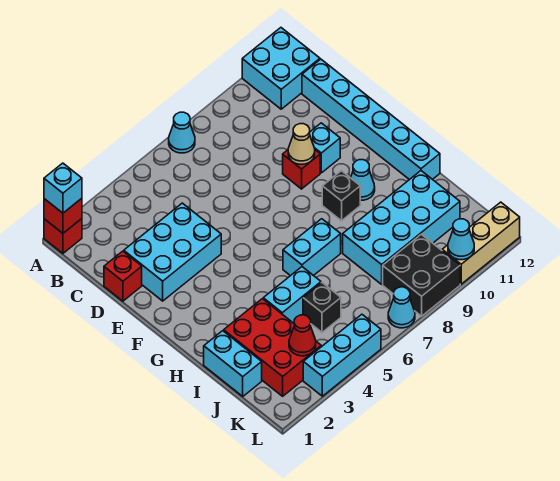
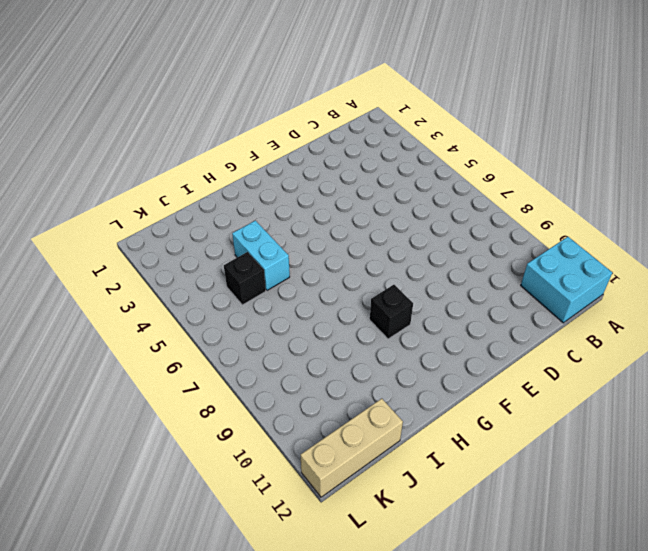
tan brick J12:L12 level 1 -> tan brick L10:L12 level 1
none -> red brick A1 level 1
none -> cyan cone A7 level 1
none -> cyan brick C12:H12 level 1

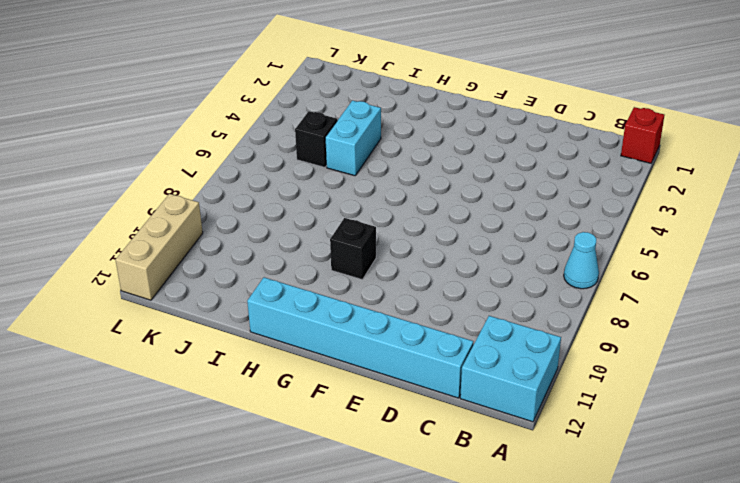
none -> red brick D1 level 1
none -> cyan brick D2:E4 level 1
none -> red brick E9 level 1

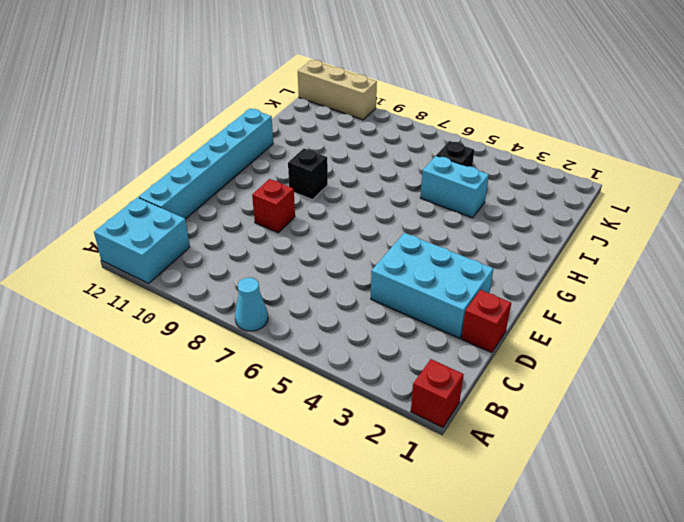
none -> cyan brick E10 level 1
none -> cyan cone G10 level 1
none -> cyan brick H6:H7 level 1

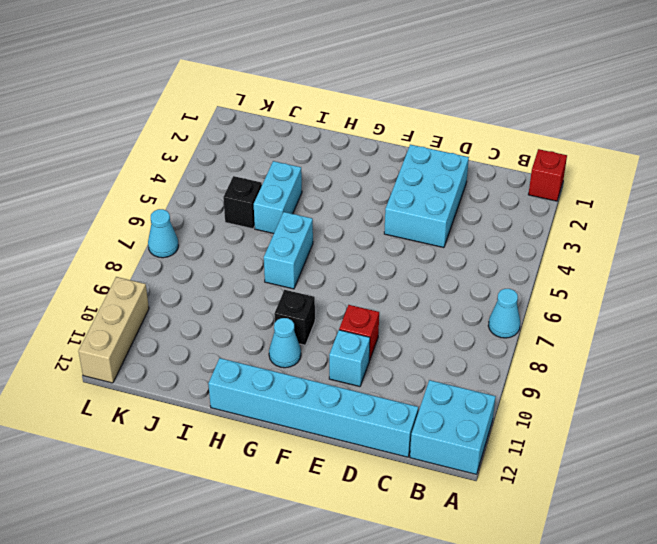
none -> red brick D1 level 1
none -> cyan brick I1:J1 level 1
none -> red brick I2:K3 level 1

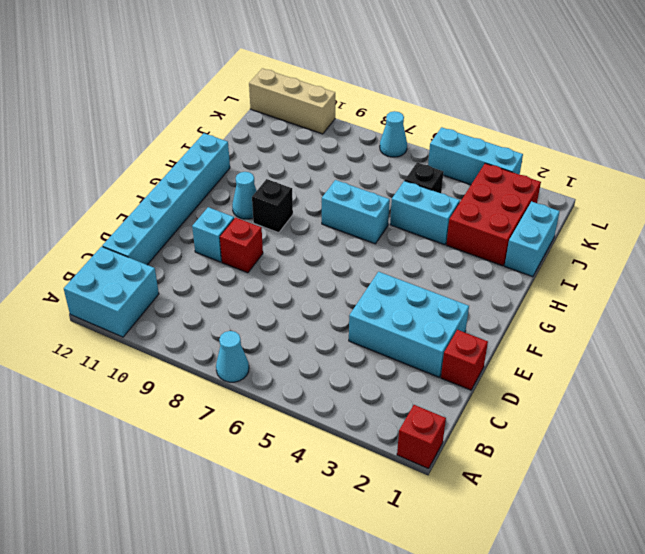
none -> cyan brick I8:J11 level 1
none -> black brick K8:L9 level 1
none -> red brick A1 level 2

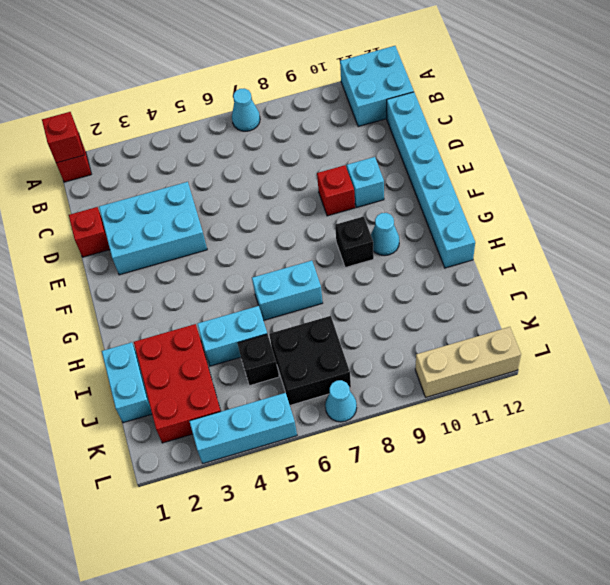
black brick J6:K7 level 1 -> black brick K8:L9 level 1
none -> cyan brick I8:J11 level 1
none -> tan cone E9 level 2
none -> red cone K3 level 2

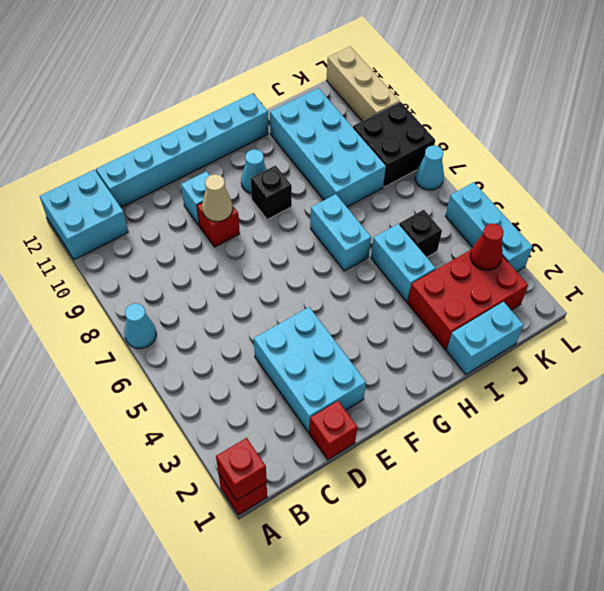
none -> cyan cone L10 level 2
none -> cyan brick A1 level 3

